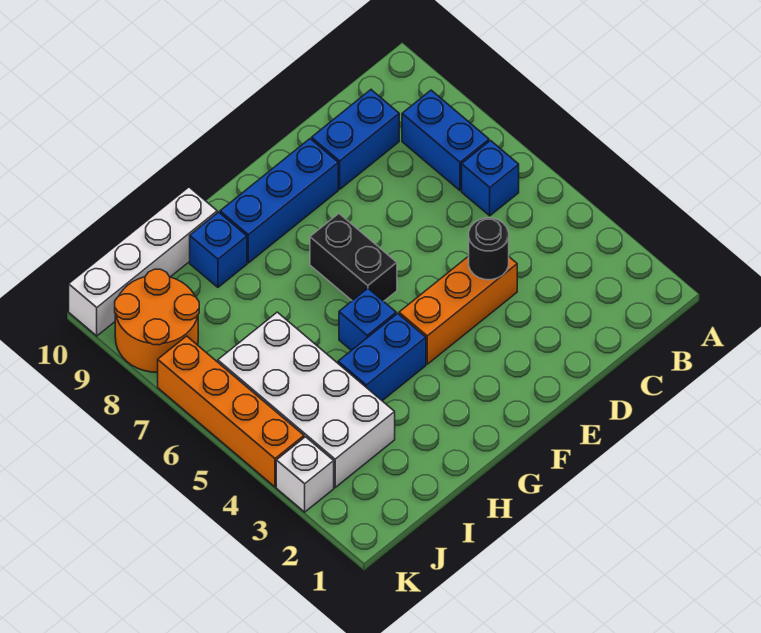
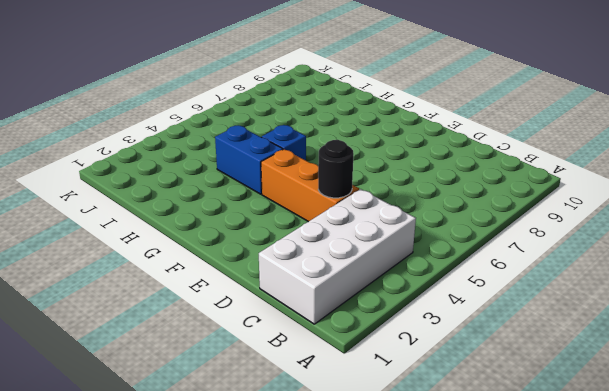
white brick B1:C4 level 1 -> white brick I3:J6 level 1
none -> blue brick B6 level 1
none -> blue brick B7:B8 level 1
none -> blue brick C9:D9 level 1

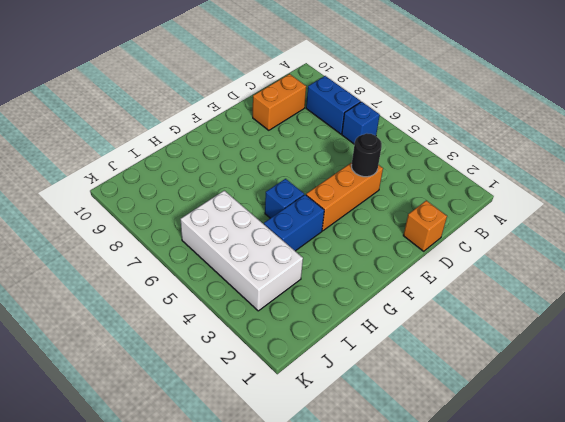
orange brick C9:D9 level 1 -> blue brick C9:D9 level 1
orange brick D1 level 1 -> none
none -> blue brick E9:G9 level 1
none -> black brick F6:F7 level 1
none -> blue brick H9 level 1

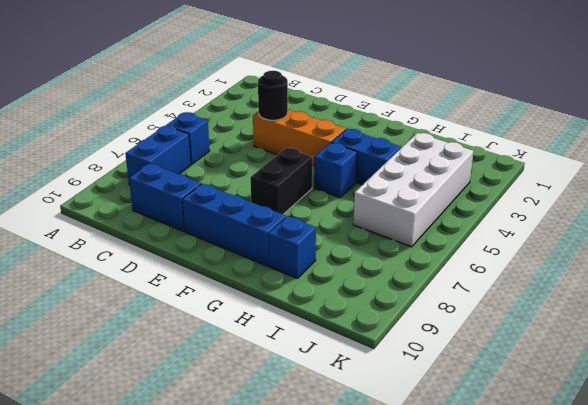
none -> white brick H10:K10 level 1
none -> orange round brick J8:K9 level 1
none -> white brick K3 level 1

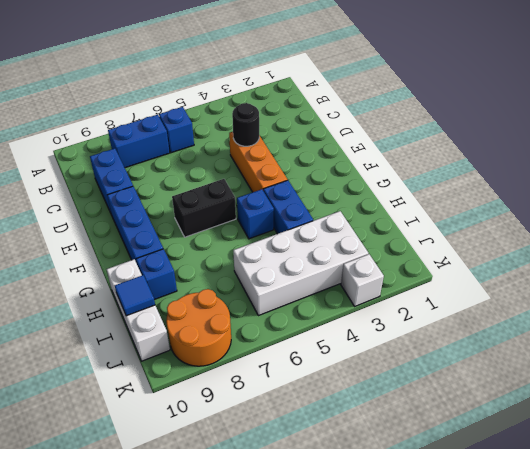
white brick H10:J10 level 1 -> white brick H10:K10 level 1
blue tile I10 level 2 -> none
none -> orange brick K4:K7 level 1

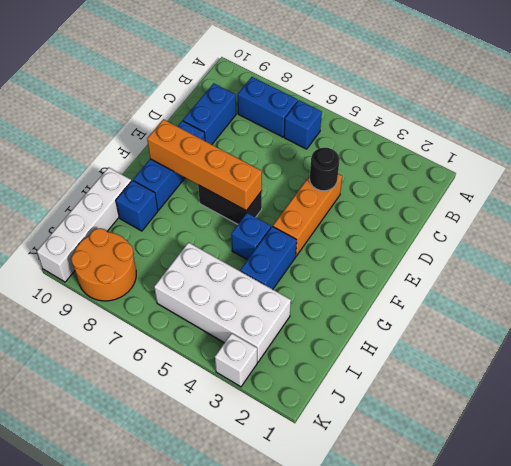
orange brick F6:F9 level 2 -> orange brick K4:K7 level 1

